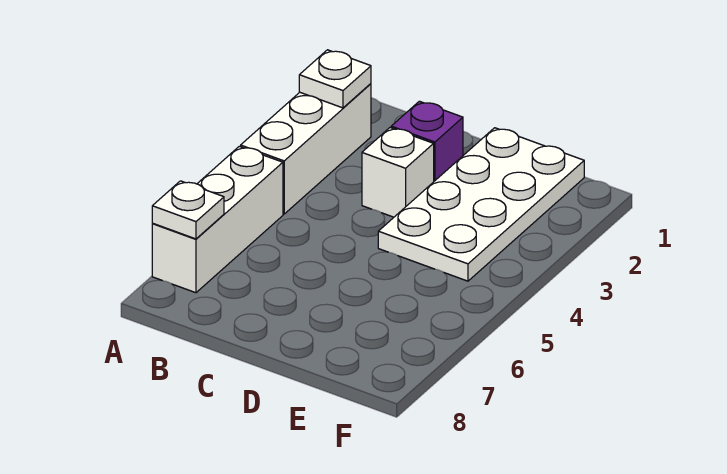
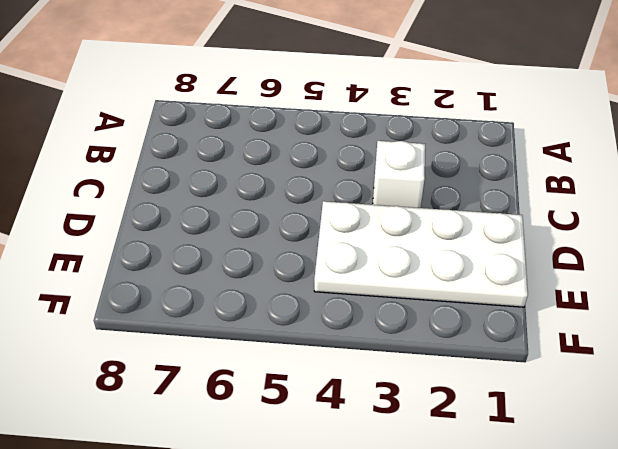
none -> white brick A2:A4 level 1
none -> white brick A5:A7 level 1

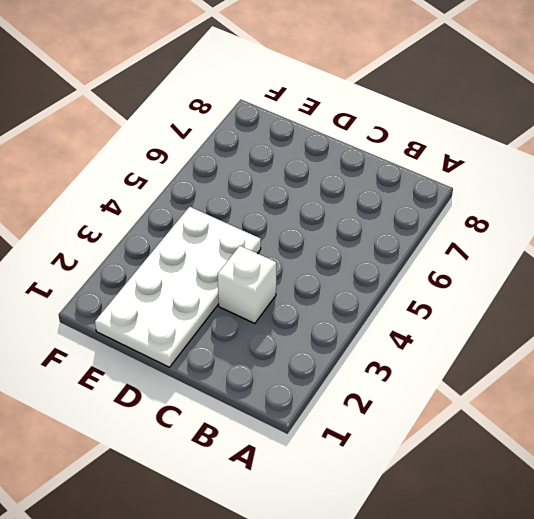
none -> white brick A2:A4 level 1
none -> white brick A5:A7 level 1

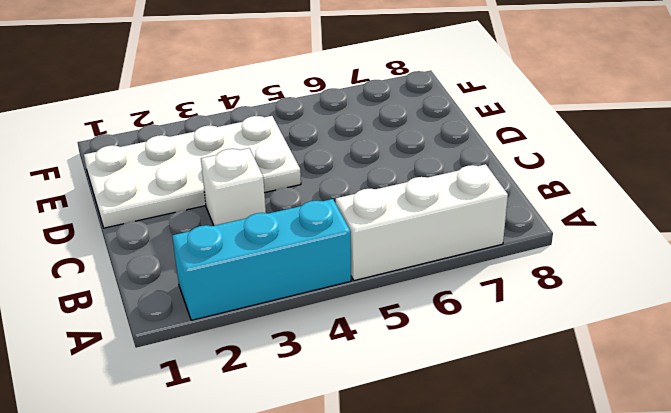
cyan brick A2:A4 level 1 -> white brick A2:A4 level 1
none -> purple brick C2 level 1
none -> white plate A2 level 2

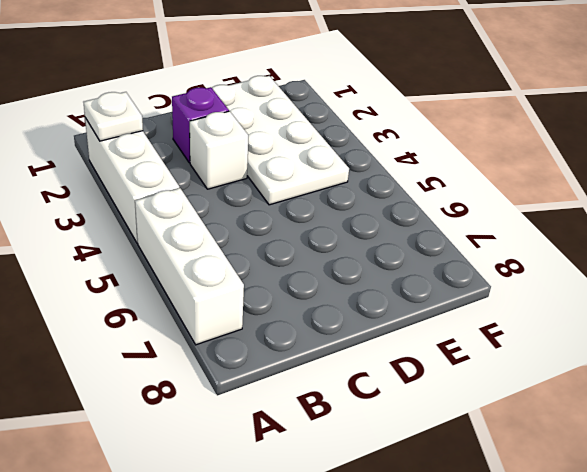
none -> white plate A7 level 2

